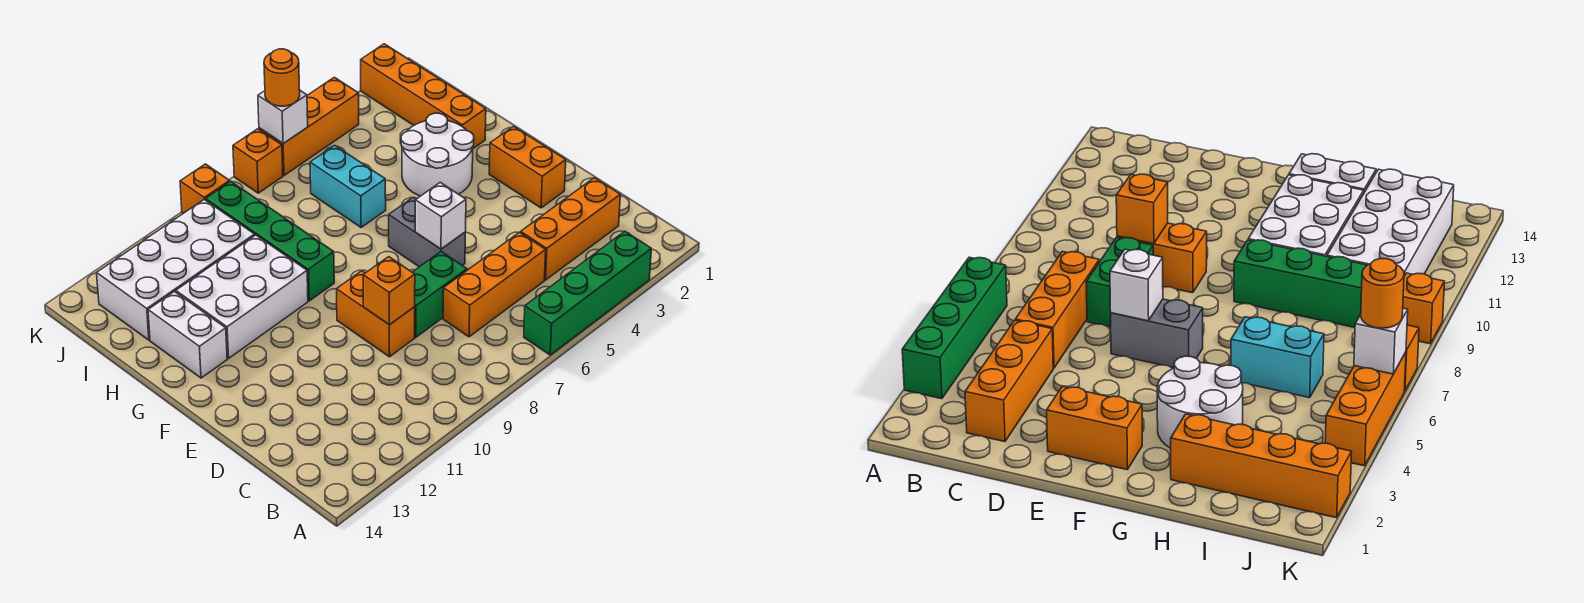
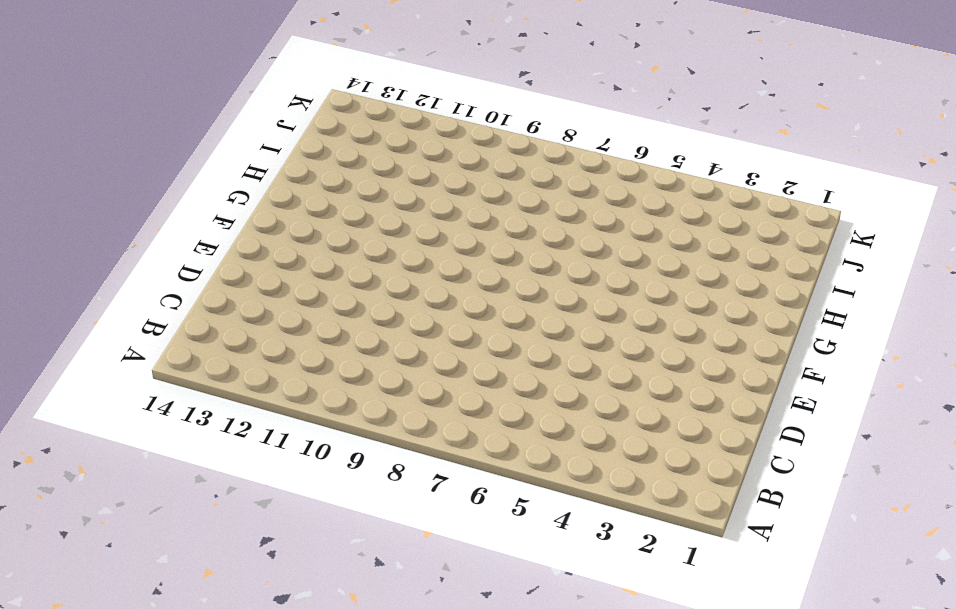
none -> green brick A3:A6 level 1
none -> orange brick C2:C4 level 1
none -> orange brick C5:C7 level 1

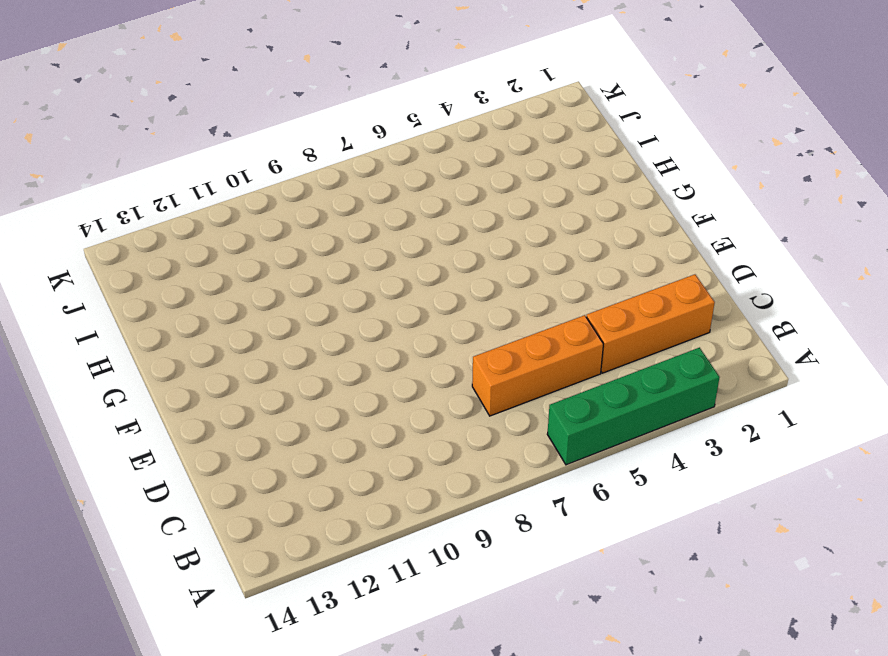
none -> green brick D7:D8 level 1
none -> orange brick D9:E9 level 1
none -> orange brick E2:F2 level 1

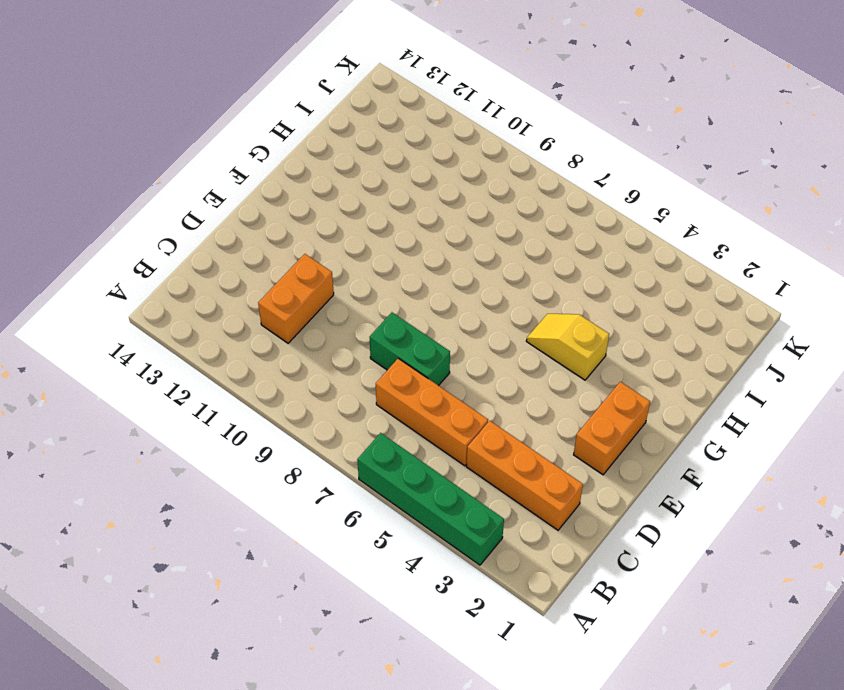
orange brick C11:D11 level 1 -> orange brick D9:E9 level 1
yellow slope G4:G5 level 1 top 4 -> white round brick G3:H4 level 1
none -> grey brick E6:F6 level 1
none -> green brick G9:J9 level 1
none -> white brick G10:H12 level 1

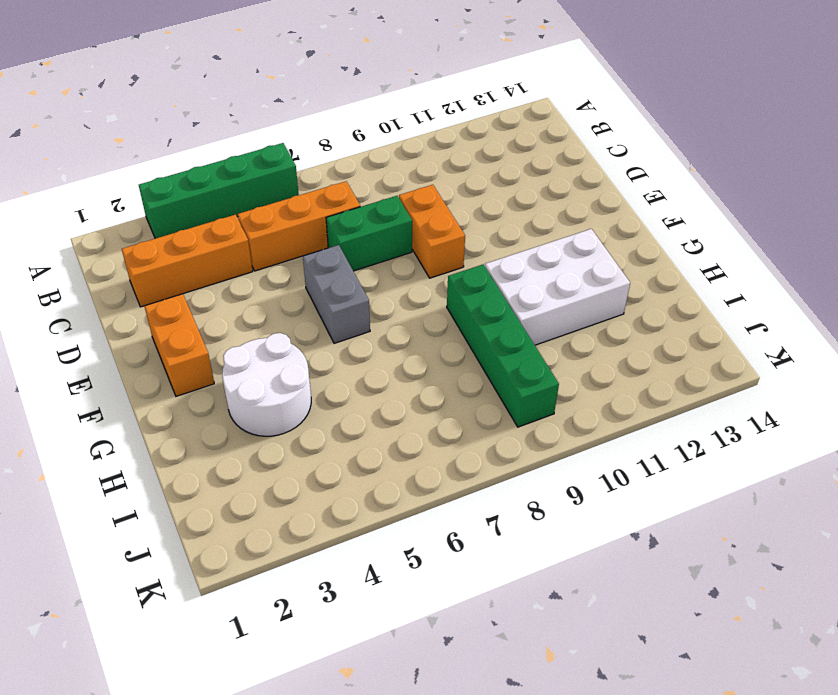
none -> white brick G13:H13 level 1
none -> orange brick H2:K2 level 1
none -> cyan brick H6:I6 level 1

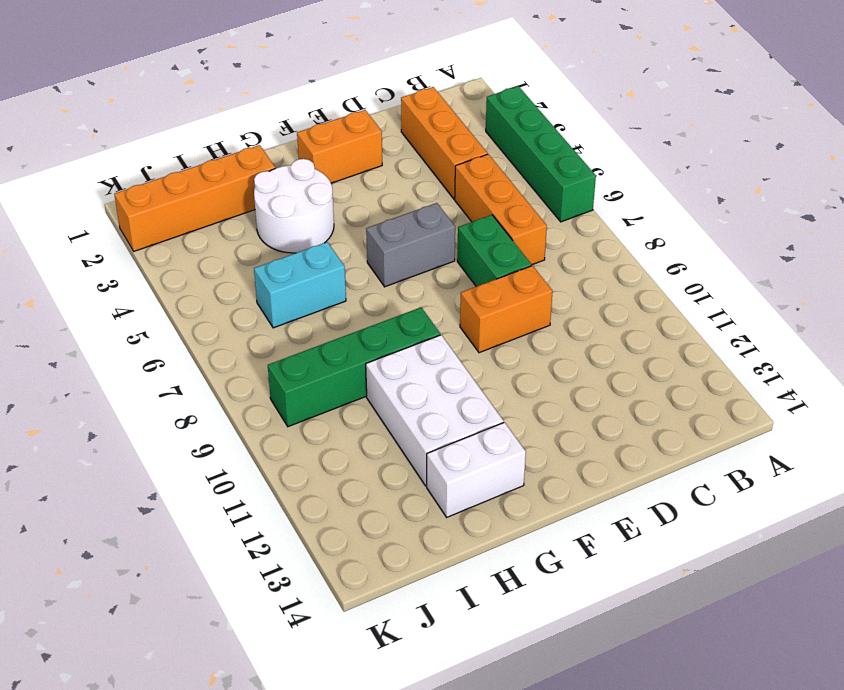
none -> white brick I10:J13 level 1
none -> orange brick K4:K6 level 1
none -> orange brick K7 level 1

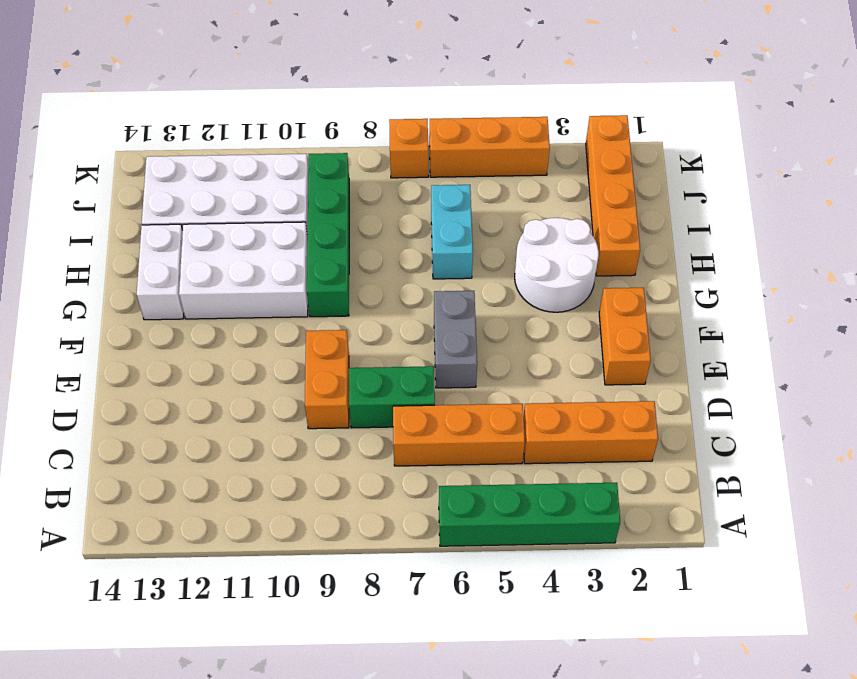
none -> orange brick K9 level 1
none -> orange brick D9 level 2
none -> white brick E6 level 2

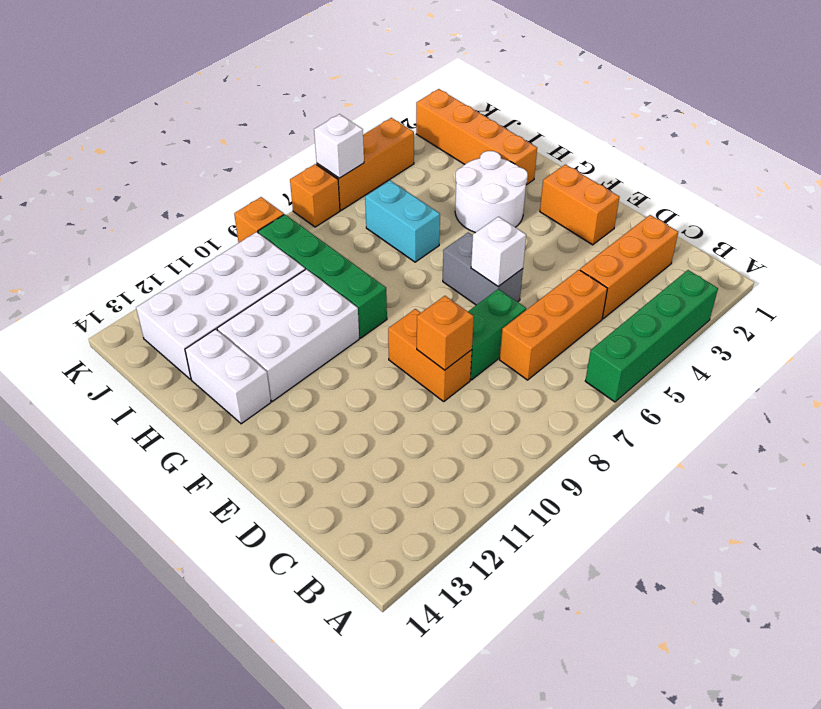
none -> orange round brick K6 level 3

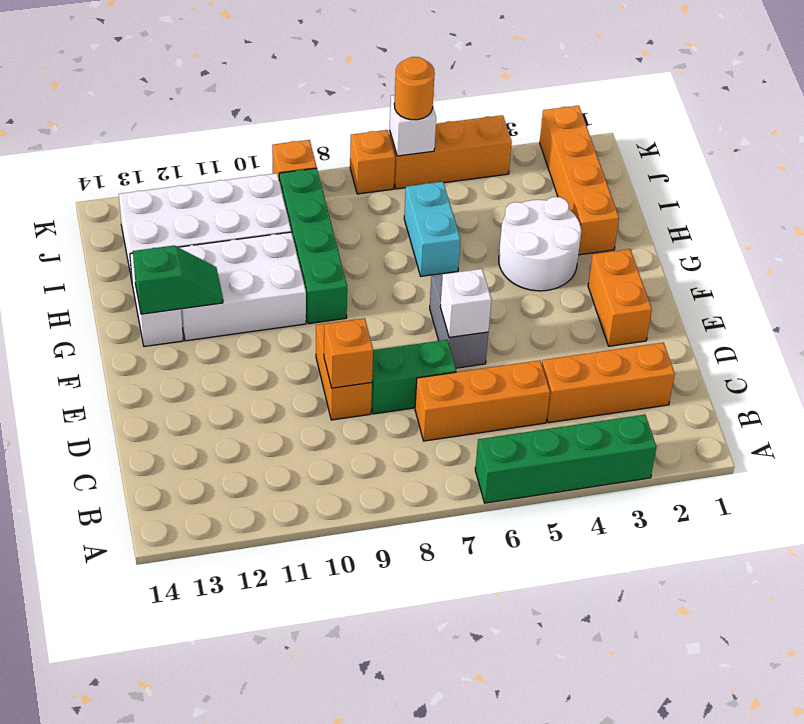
green slope G12:G13 level 2 top 13 -> none

